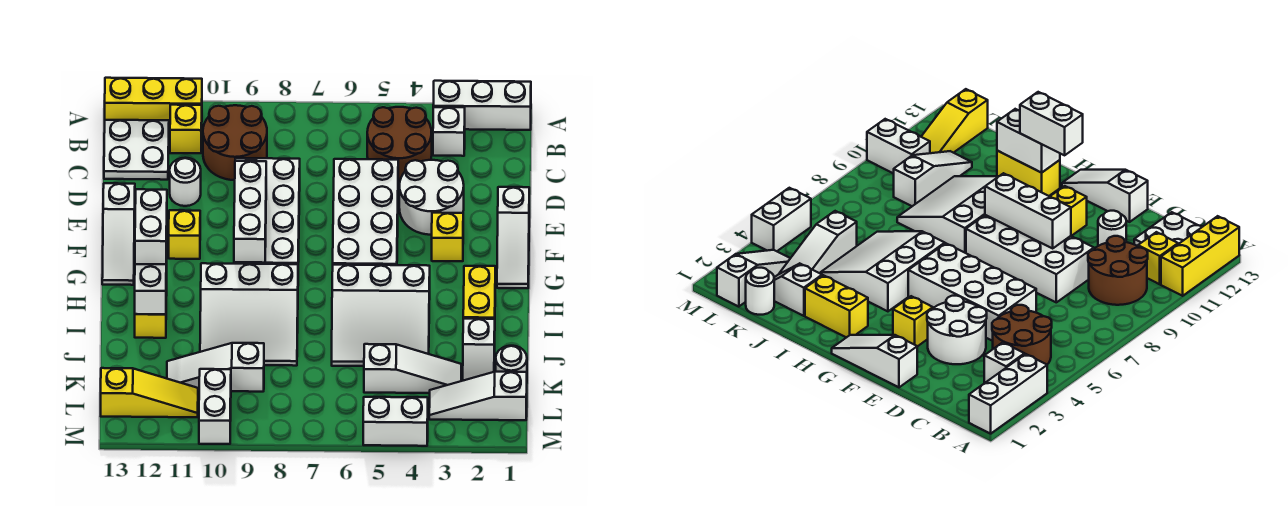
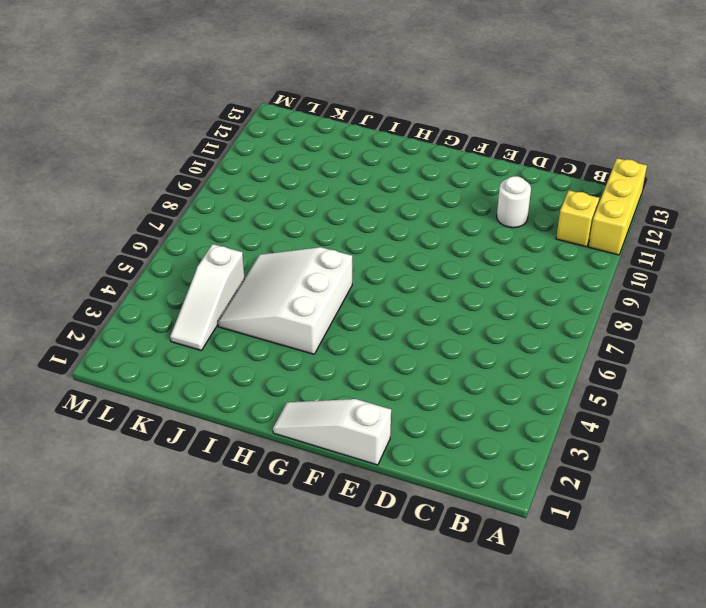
none -> white brick A1:A3 level 1
none -> white brick B3 level 1
none -> brown round brick B4:C5 level 1
none -> brown round brick B9:C10 level 1

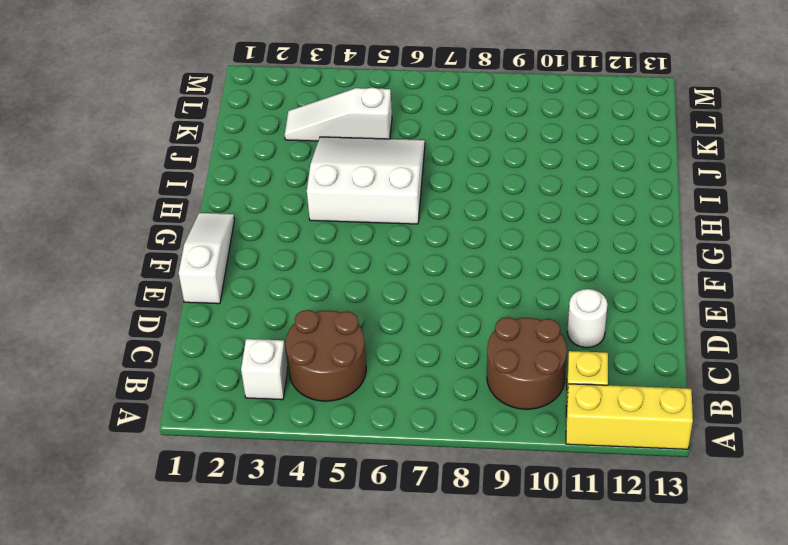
none -> white brick A1:A3 level 1
none -> white plate B12:C13 level 1
none -> white round brick D3:E4 level 1
none -> white brick D5:G6 level 1

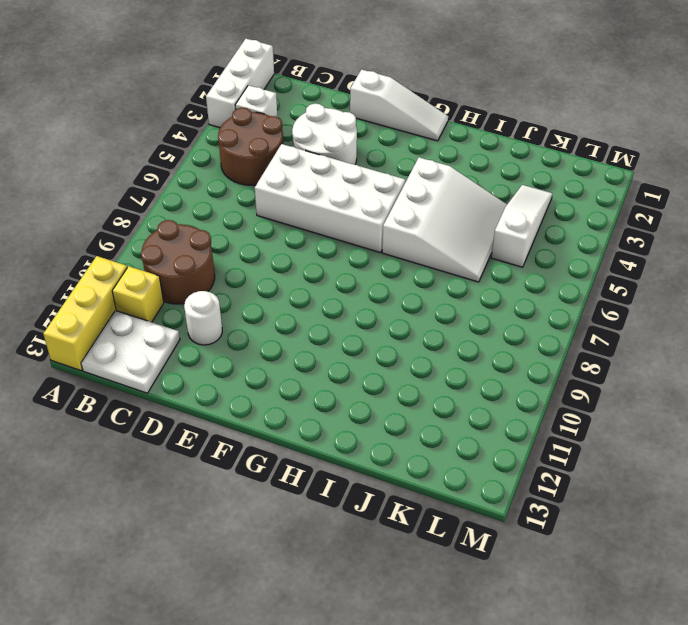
none -> white brick D8:G9 level 1
none -> white slope E13:G13 level 1 top E
none -> yellow brick F3 level 1
none -> yellow brick F11 level 1

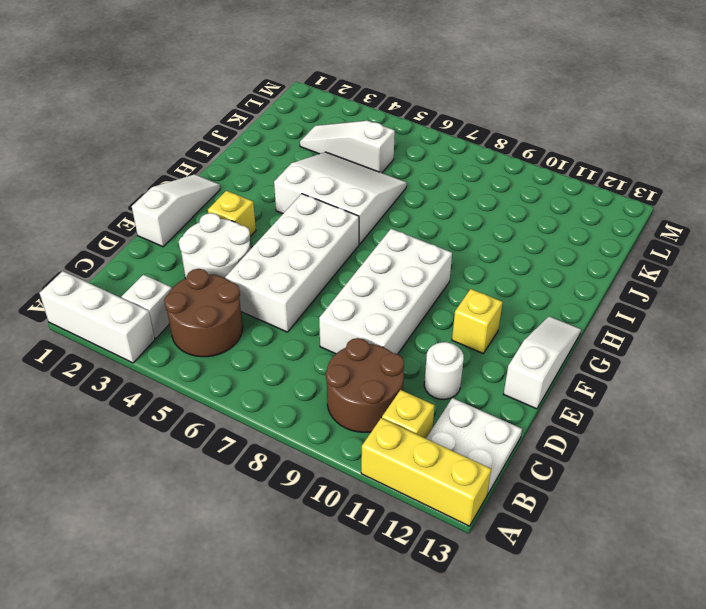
none -> yellow brick H2:I2 level 1
none -> white slope H8:J10 level 1 top H
none -> yellow brick H12:I12 level 1
none -> white slope J2:K2 level 1 top J

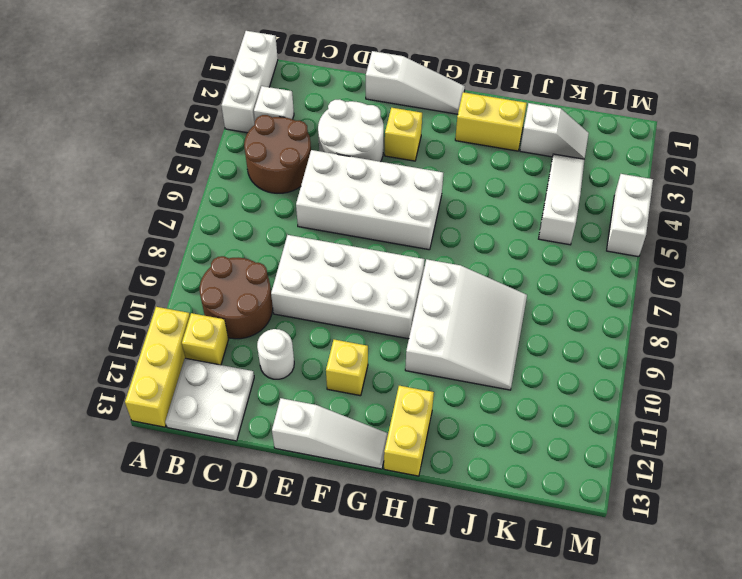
yellow brick H12:H13 level 1 -> yellow brick H12:I12 level 1
none -> white slope H4:J6 level 1 top H
none -> white round brick K1 level 1
none -> white slope K9:K11 level 1 top 9
none -> white slope L1:L3 level 1 top 1

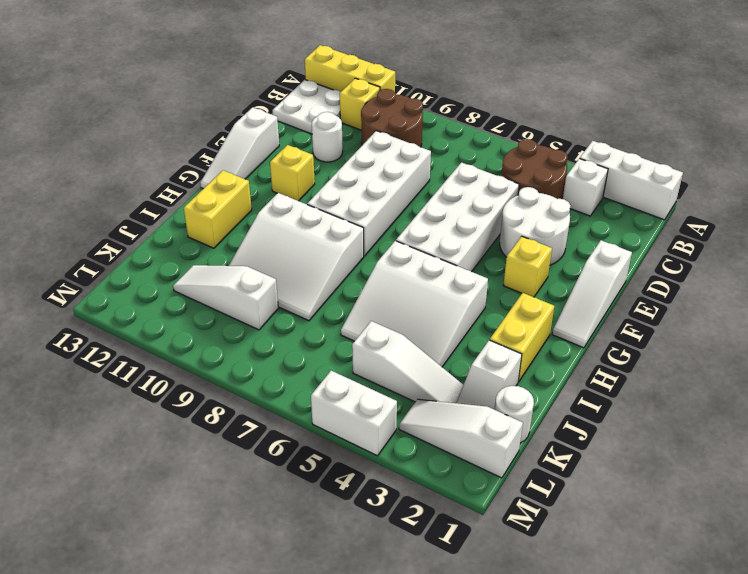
none -> white brick L10:M10 level 1
none -> yellow slope L11:L13 level 1 top 13
none -> white brick E9:G9 level 2
none -> white brick H12:I12 level 2

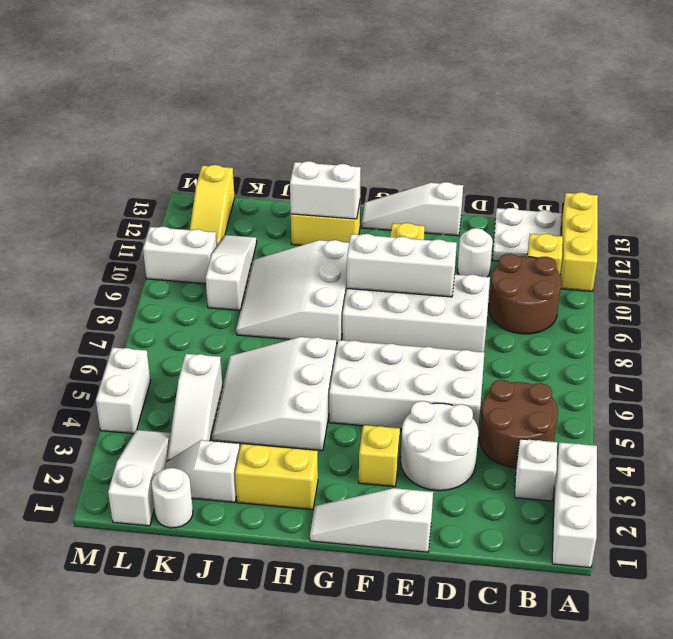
none -> white brick G12:H12 level 3

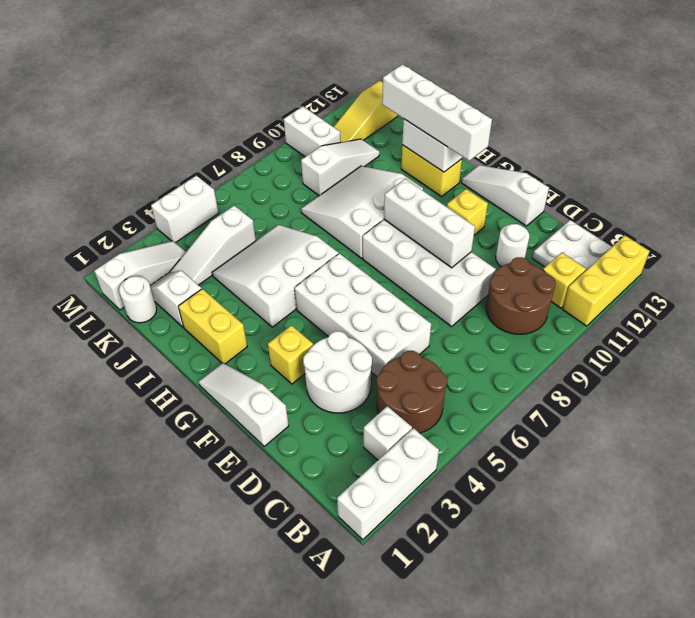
white brick G12:J12 level 3 -> white brick G12:H12 level 3

